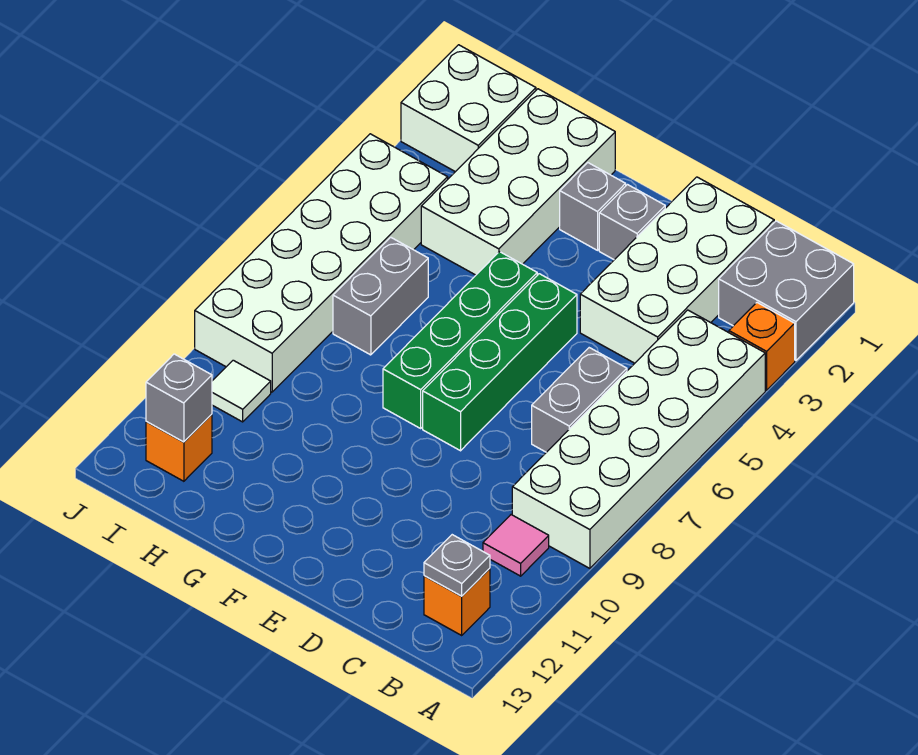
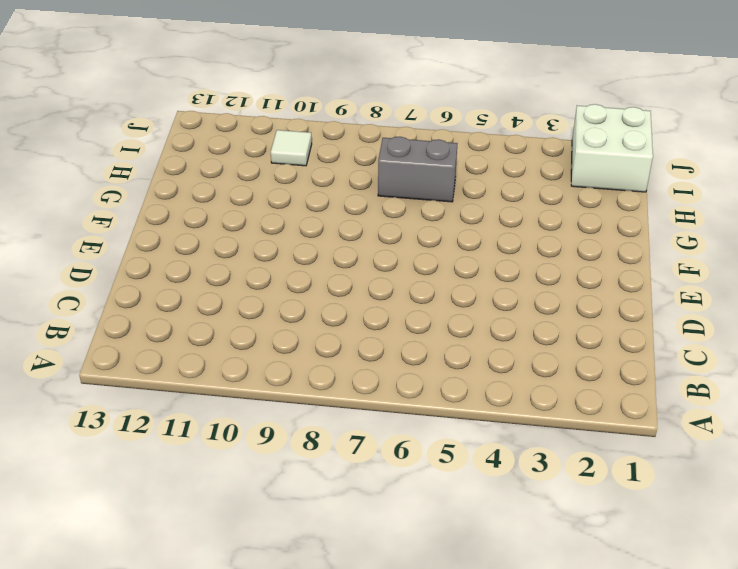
none -> grey brick A1:B2 level 1
none -> orange brick A3 level 1
none -> white brick A4:B9 level 1

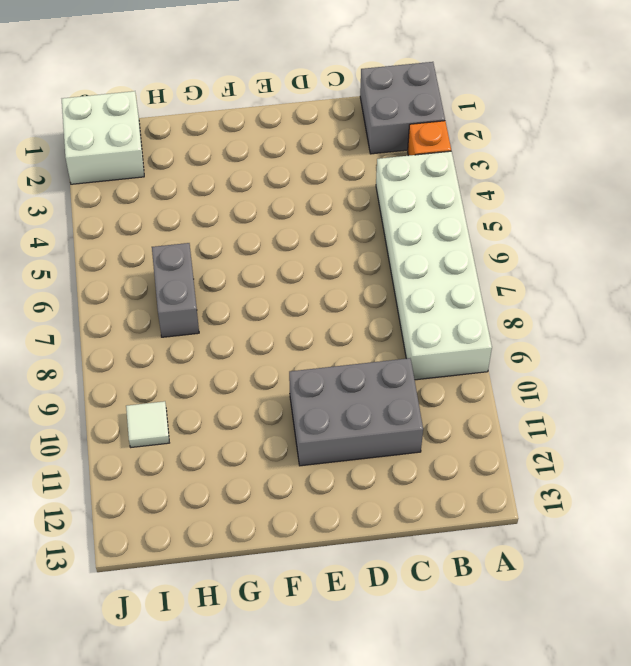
grey brick C10:E11 level 1 -> none
none -> pink tile B10 level 1
none -> orange brick B12 level 1
none -> white brick C1:D4 level 1

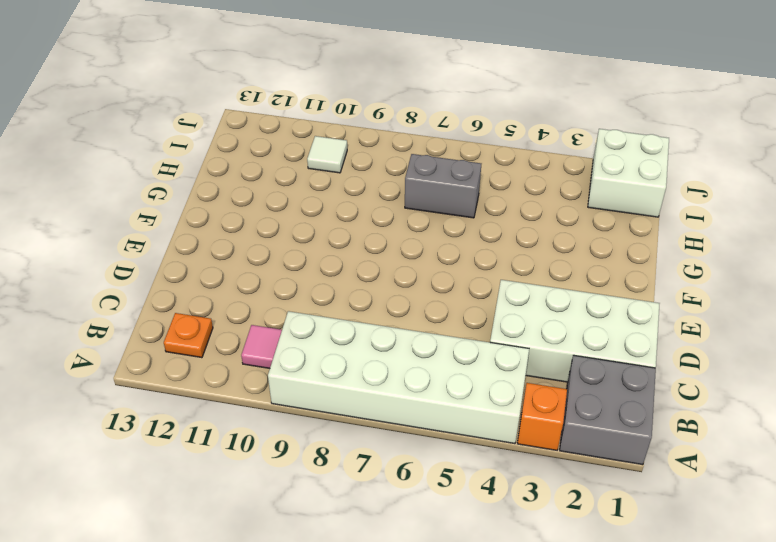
orange plate B12 level 1 -> orange brick B12 level 1
none -> grey brick C6:C7 level 1
none -> grey brick E2 level 1
none -> green brick E5:E8 level 1

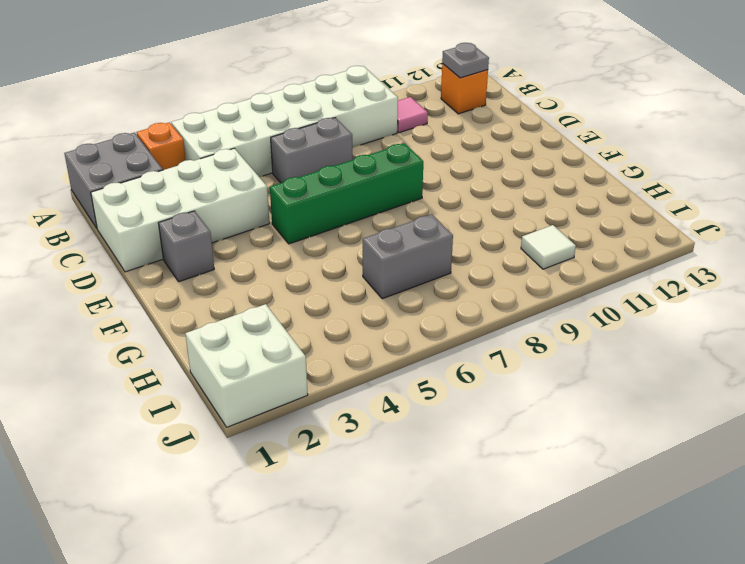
none -> grey brick F2 level 1
none -> green brick F5:F8 level 1
none -> white brick G1:H4 level 1

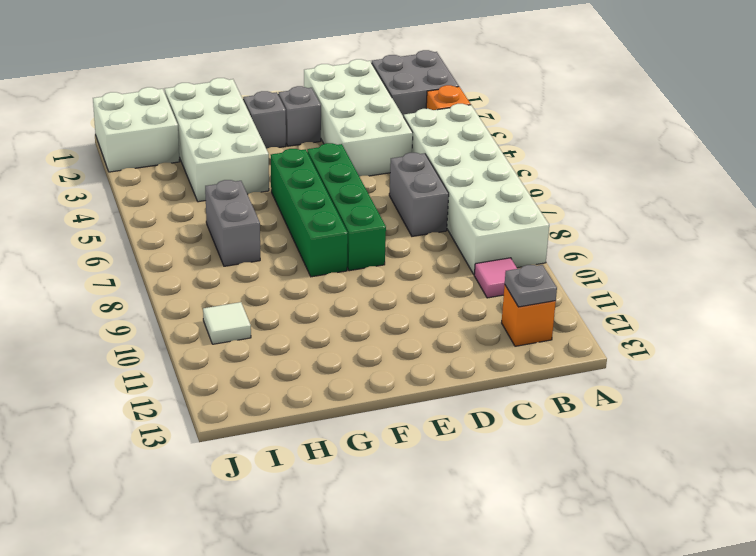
none -> white brick I4:J9 level 1
none -> orange brick I12 level 1
none -> grey brick I12 level 2

